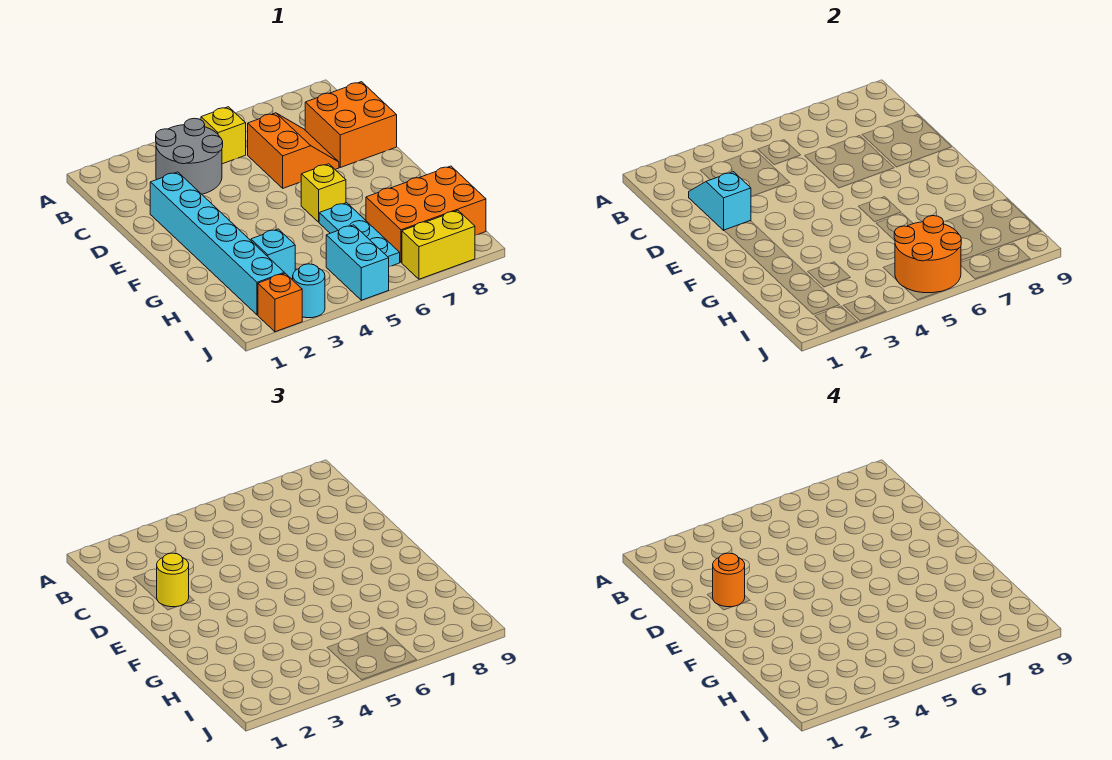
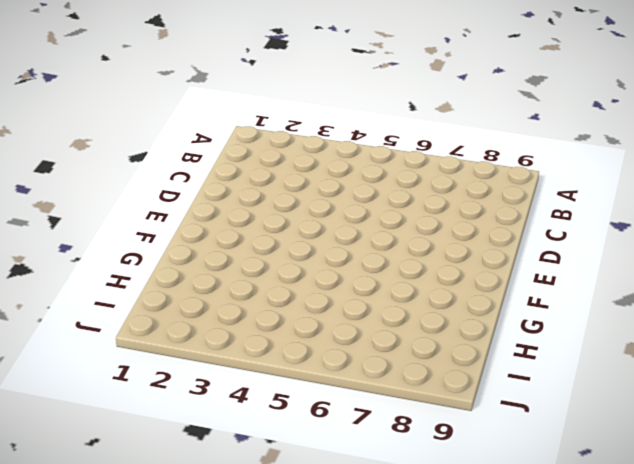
none -> grey round brick B3:C4 level 1
none -> yellow brick B5 level 1
none -> orange slope C6:D7 level 1 top 6

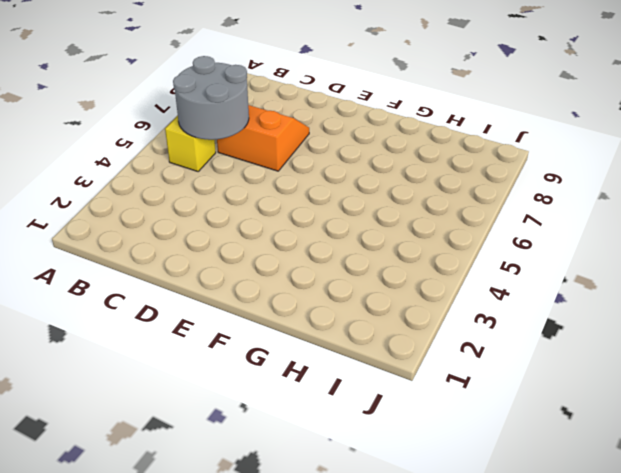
grey round brick B5:C6 level 2 -> grey round brick B3:C4 level 1
none -> orange brick C8:D9 level 1
none -> cyan brick D2:I2 level 1
none -> yellow brick F6 level 1

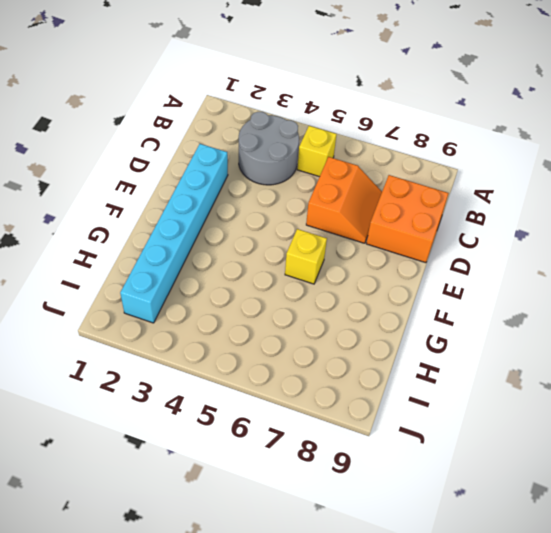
none -> cyan plate G6:I6 level 1
none -> cyan brick H3 level 1
none -> orange brick H7:I9 level 1

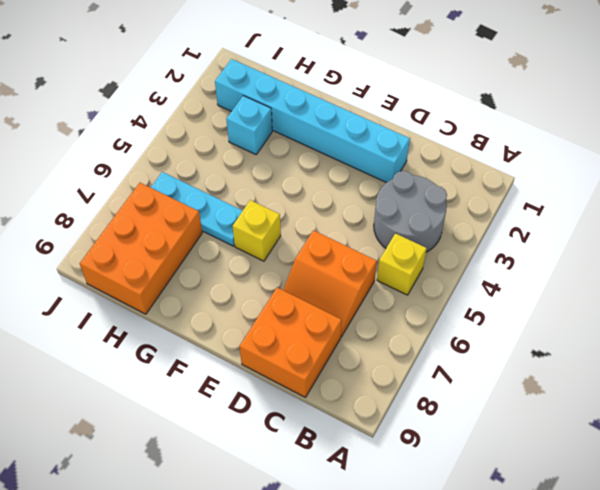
none -> cyan brick I5:J5 level 1
none -> orange brick J2 level 1
none -> cyan round brick J3 level 1

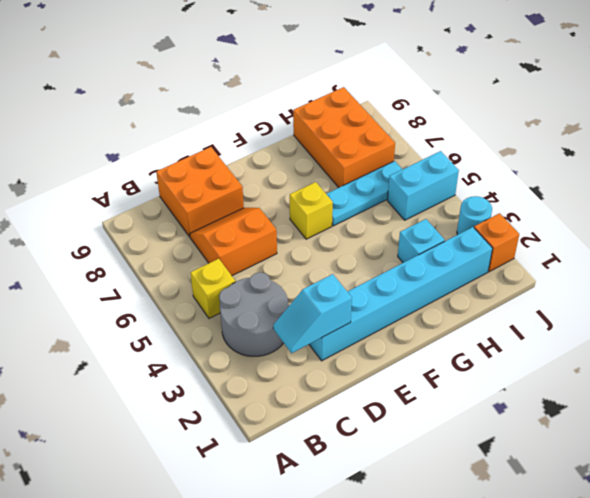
none -> yellow brick J7:J8 level 1
none -> orange round brick I5:J6 level 2
none -> yellow round brick D2 level 3

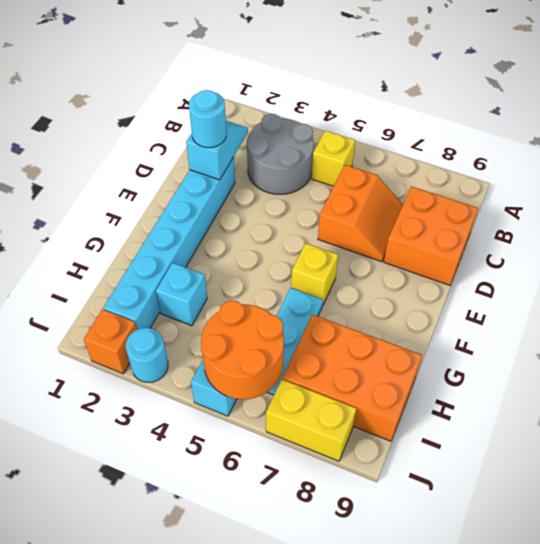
cyan round brick D2 level 3 -> yellow round brick D2 level 3
none -> orange round brick D2 level 4

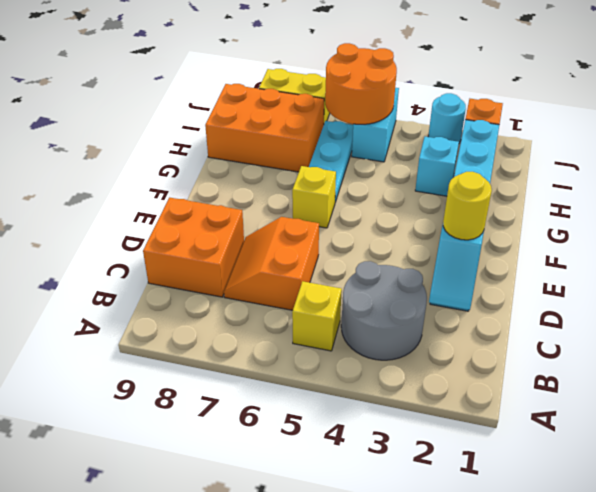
none -> orange round brick D2 level 4

